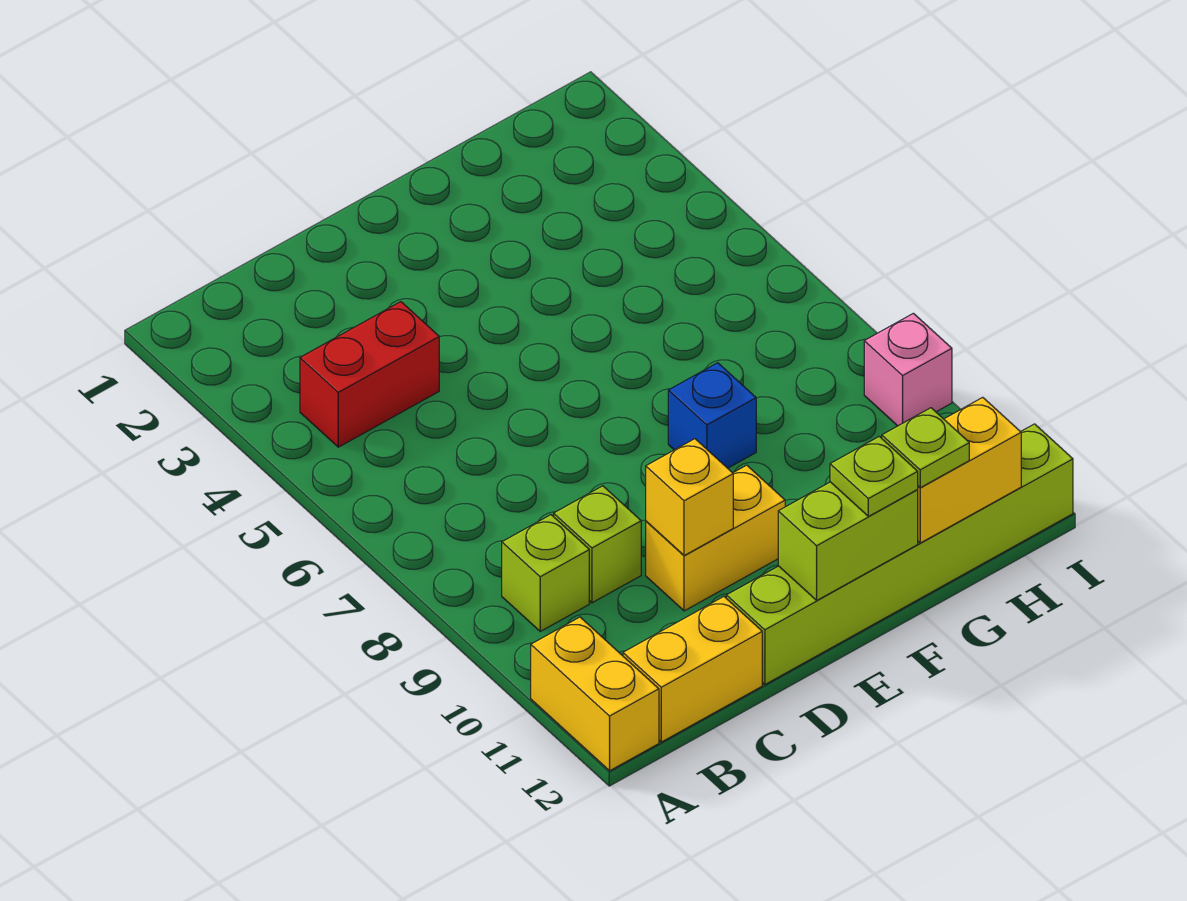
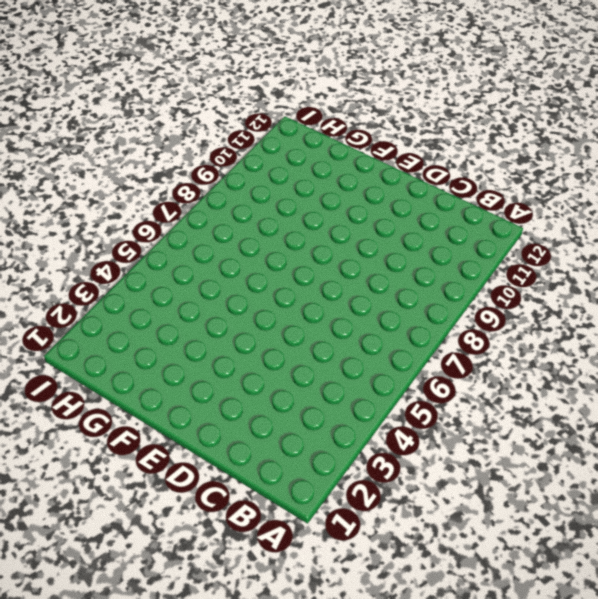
none -> yellow brick A11:A12 level 1
none -> red brick B4:C4 level 1
none -> lime brick B9 level 1

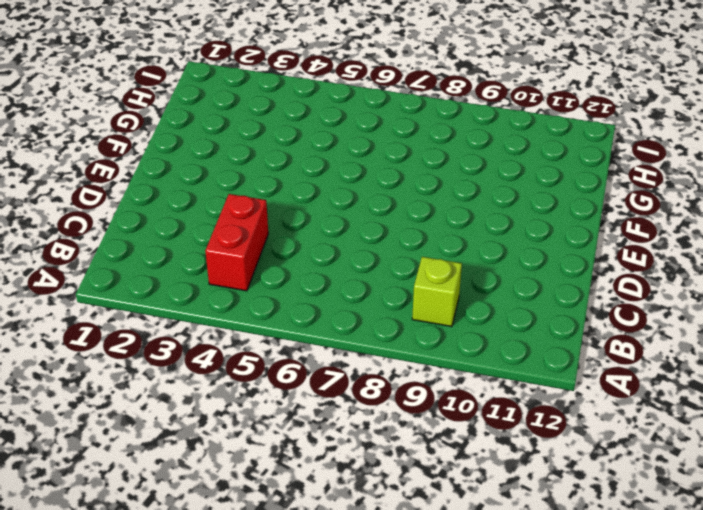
none -> yellow brick A11:A12 level 1
none -> yellow brick B12:C12 level 1
none -> lime brick C9 level 1

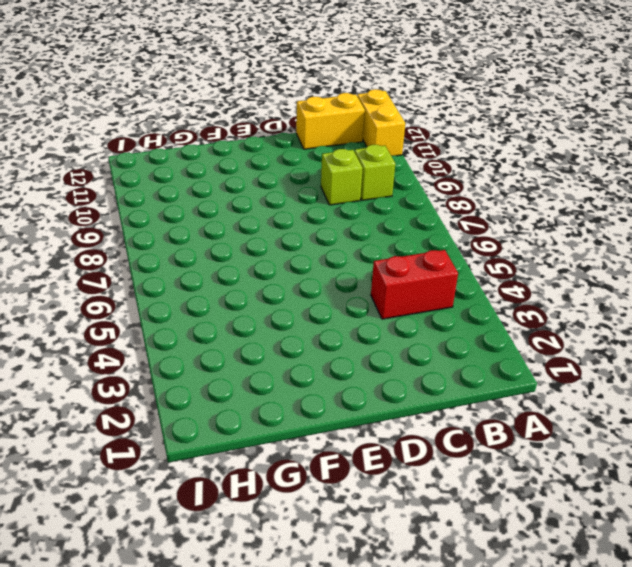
none -> yellow brick D10:E10 level 1
none -> lime brick D12:I12 level 1
none -> blue brick F8 level 1

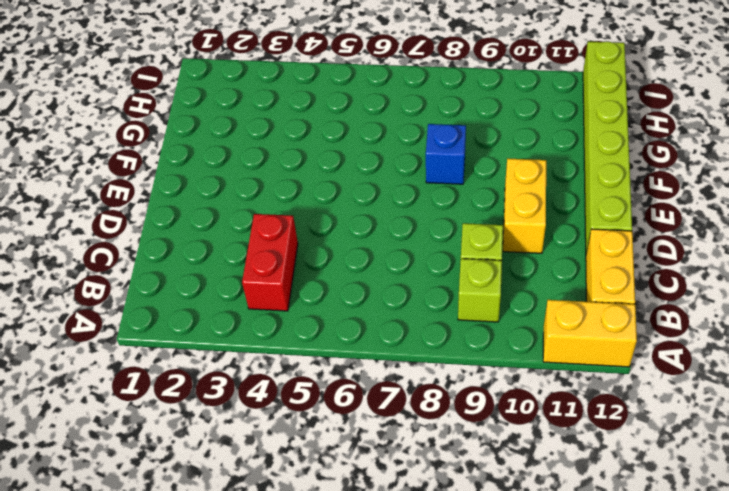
none -> pink brick I9 level 1
none -> yellow brick D10 level 2
none -> lime brick E12:F12 level 2

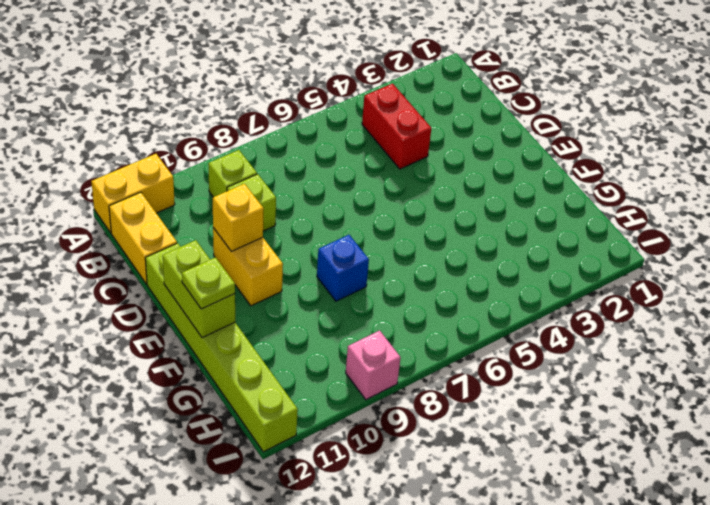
none -> yellow brick G12:H12 level 2
none -> lime plate G12 level 3

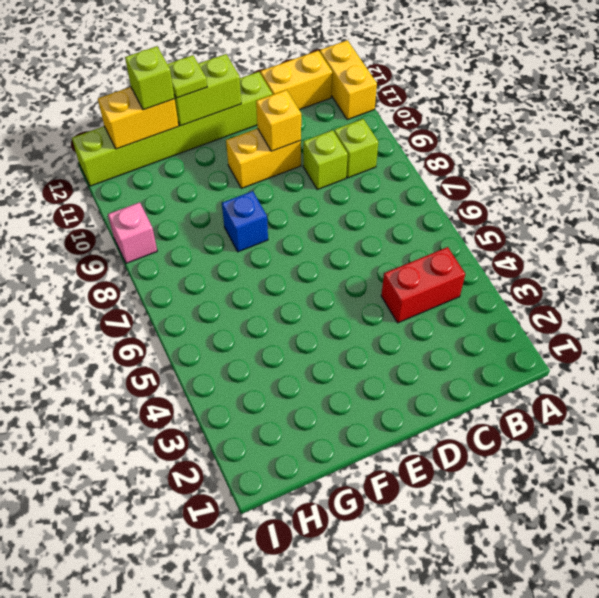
lime brick G12 level 3 -> lime plate G12 level 3

